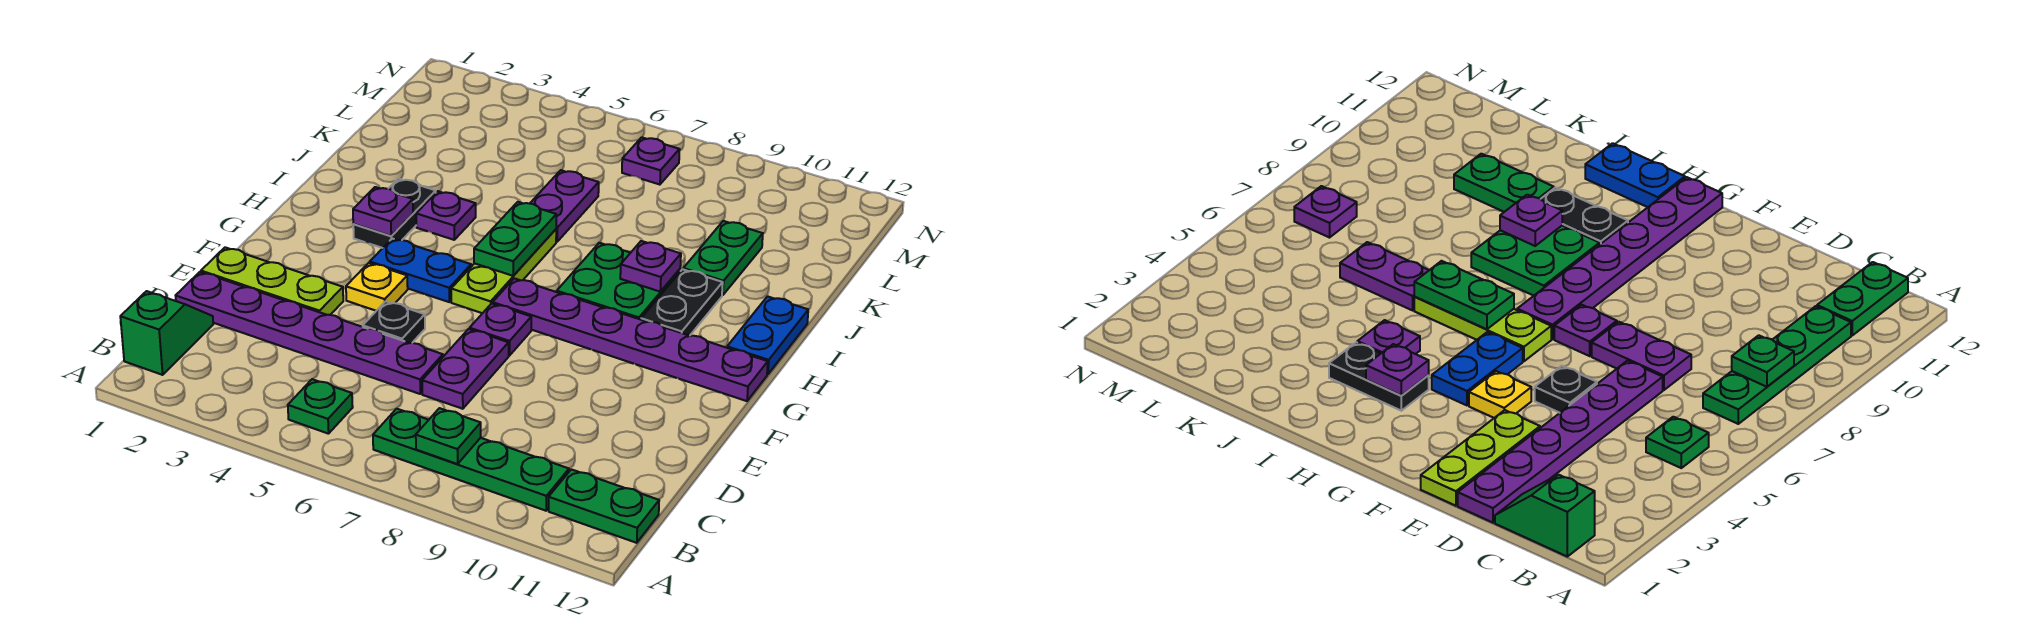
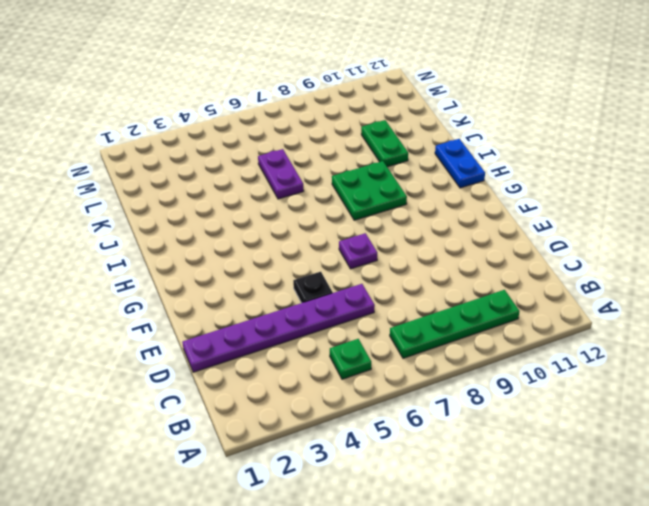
none -> green slope B1:C1 level 1 top B
none -> green plate B11:B12 level 1
none -> purple plate D7:E7 level 1

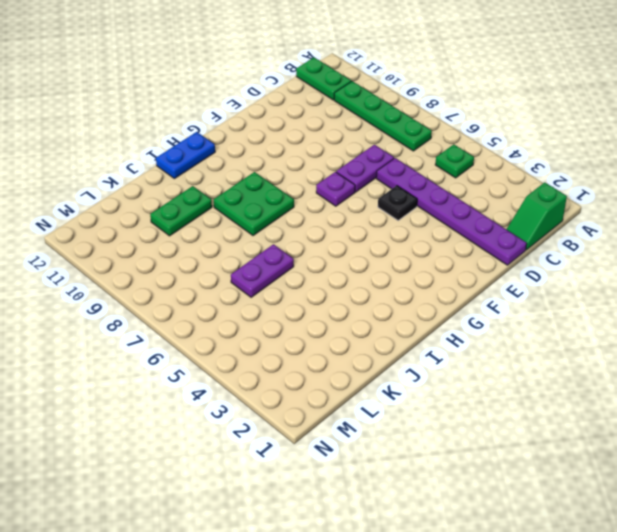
none -> lime plate E1:E3 level 1
none -> yellow plate F4 level 1
none -> blue plate G4:G5 level 1

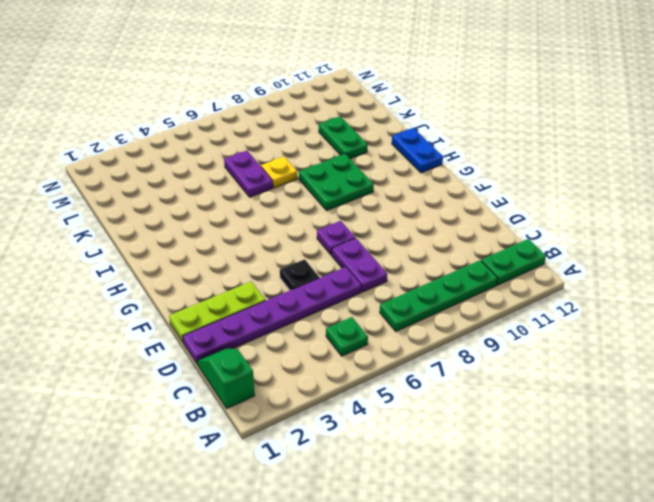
yellow plate J7 level 1 -> yellow plate F4 level 1
none -> blue plate G4:G5 level 1
none -> lime plate G6:I6 level 1
none -> purple plate G7:G12 level 1

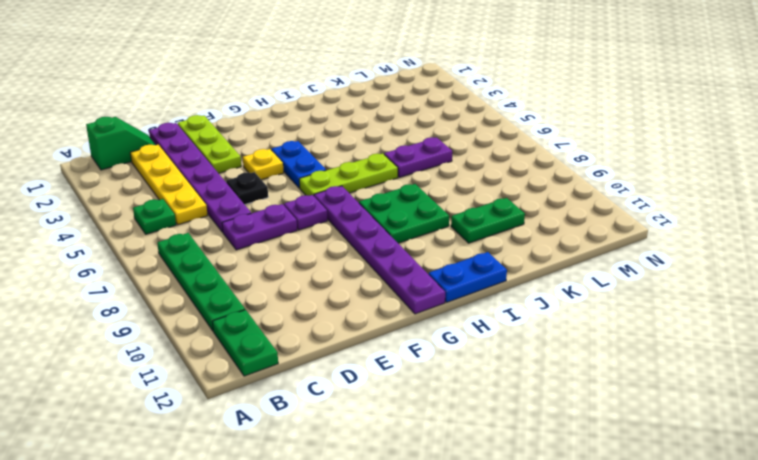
yellow plate C2:C5 level 1 -> none
none -> black plate H3:I3 level 1
none -> black plate H10:I10 level 1
none -> purple plate I4 level 1

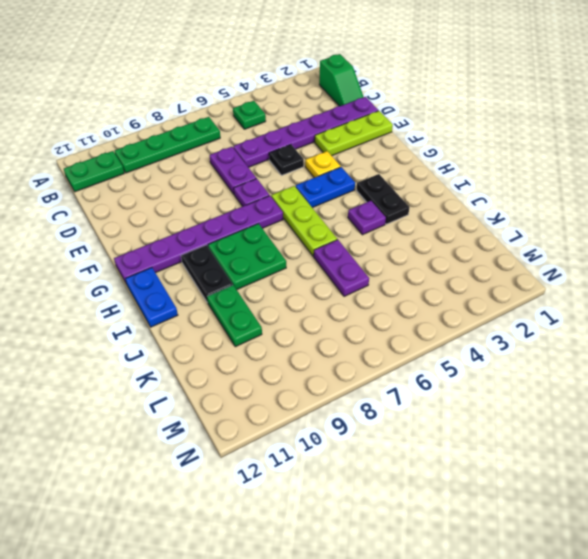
none -> purple plate M7 level 1
none -> green plate B8 level 2
none -> purple plate H3 level 2

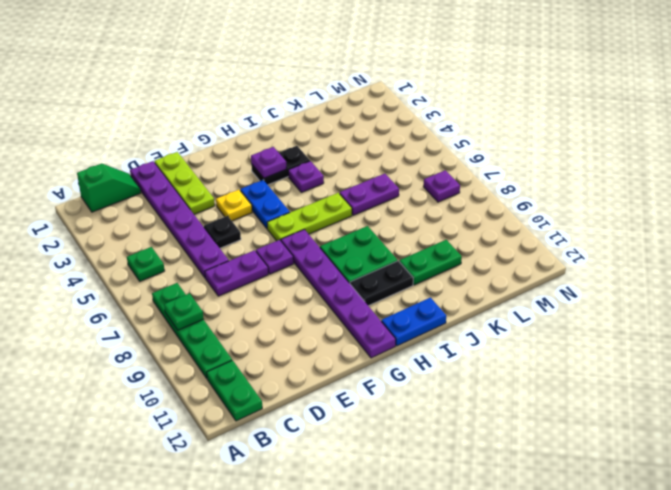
none -> green plate H6:I6 level 2
none -> purple plate I9 level 2

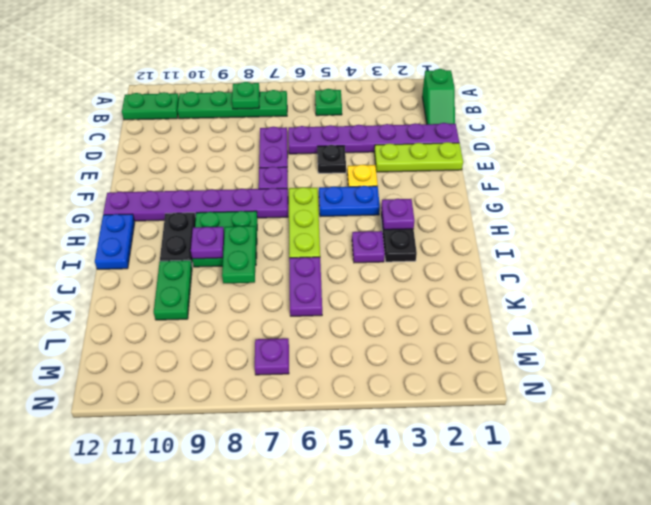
green plate I8:J8 level 2 -> green plate H6:I6 level 2

